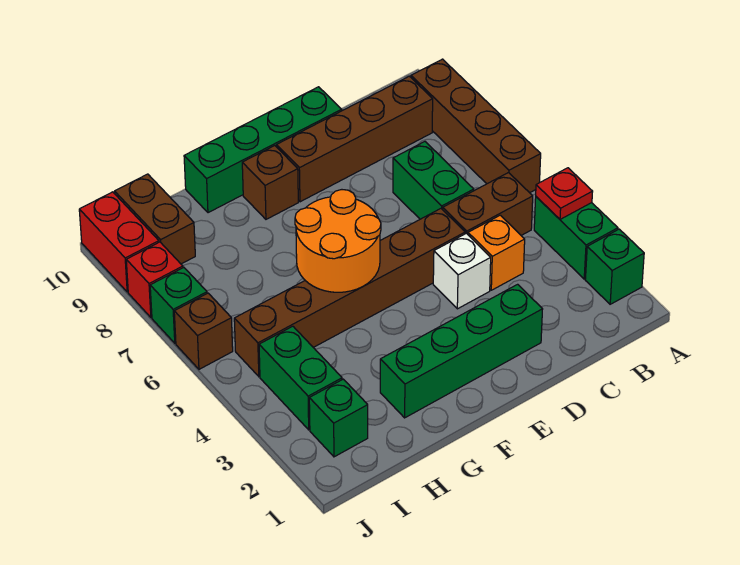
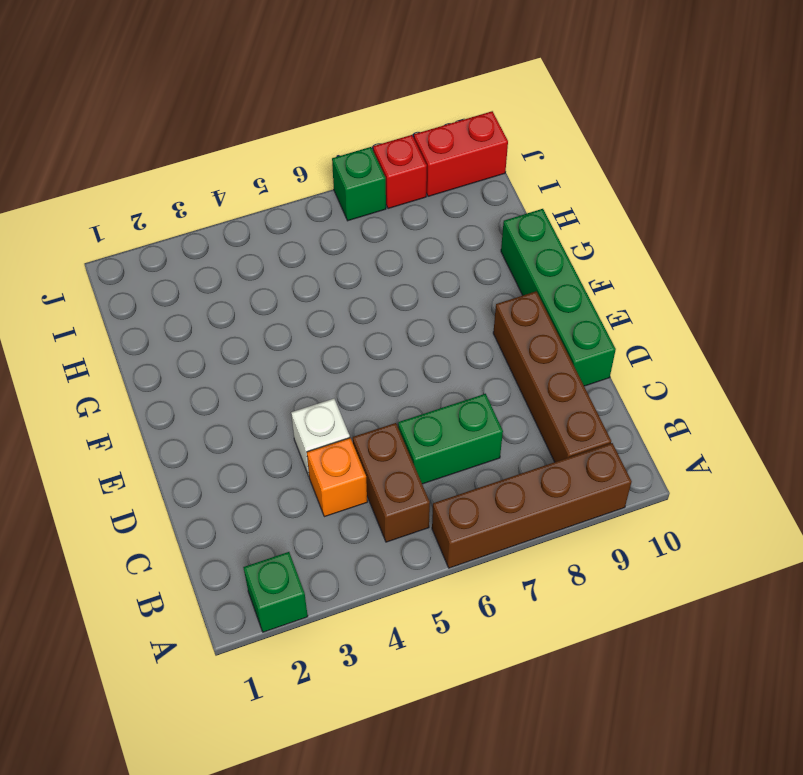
none -> green brick A3:A4 level 1
none -> green brick D2:G2 level 1
none -> brown brick D5:I5 level 1

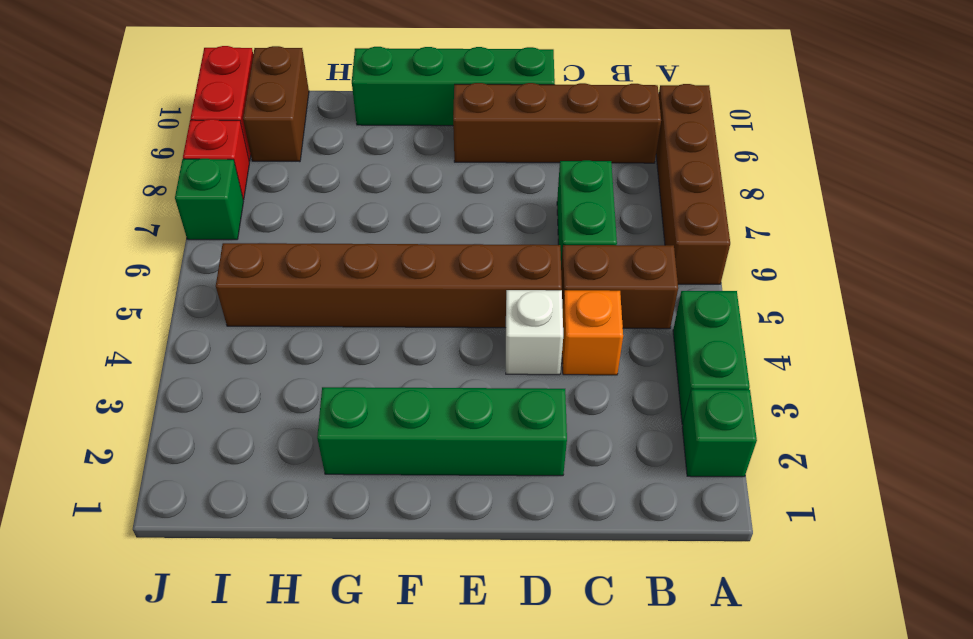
none -> brown brick F9 level 1
none -> green brick I2 level 1
none -> green brick I3:I4 level 1

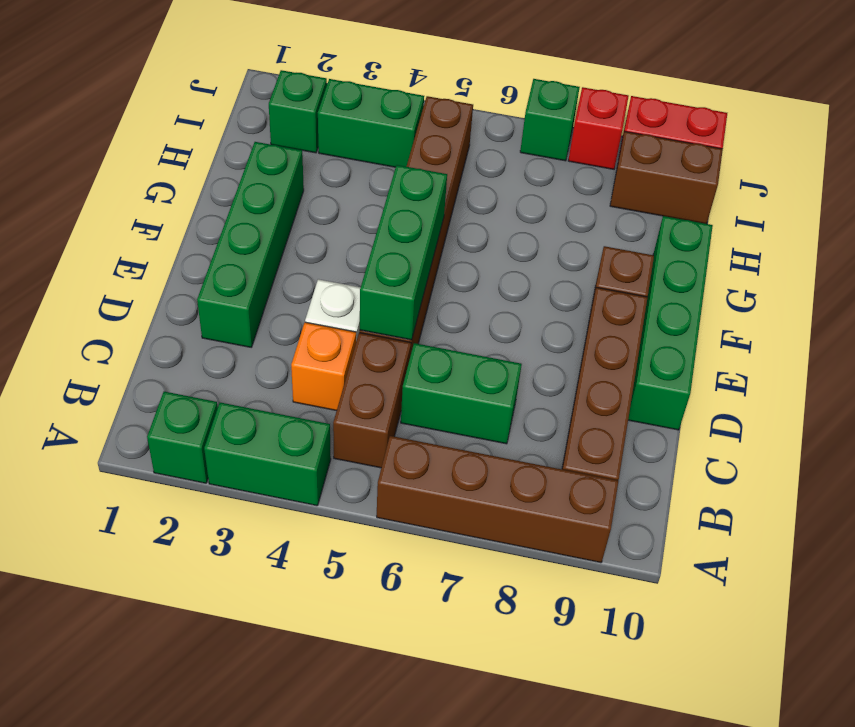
green brick D5:F5 level 2 -> orange round brick F5:G6 level 2
none -> brown brick J6 level 1
none -> red plate A4 level 2

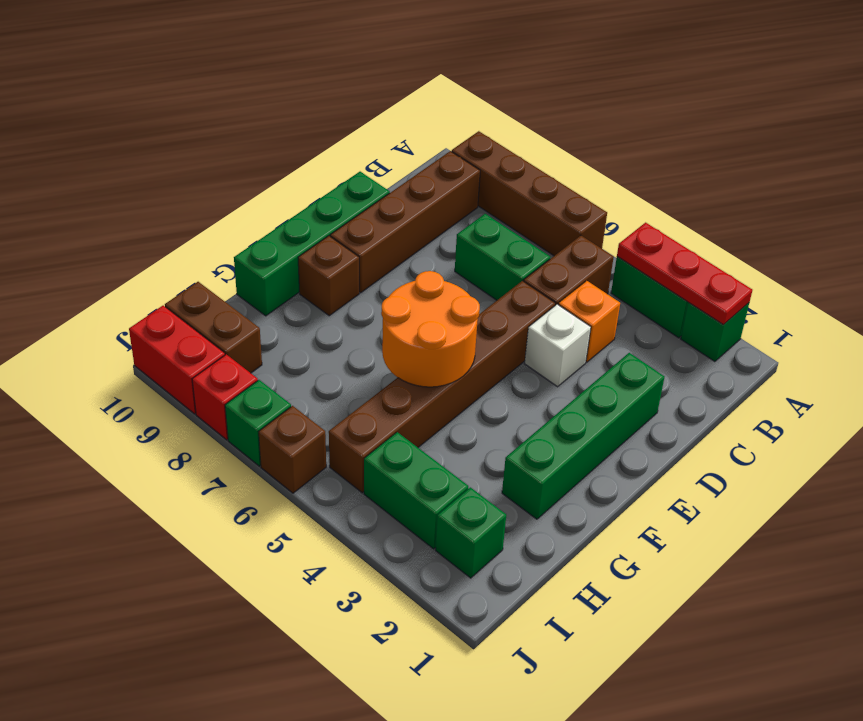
red plate A2:A4 level 2 -> red plate A4 level 2

